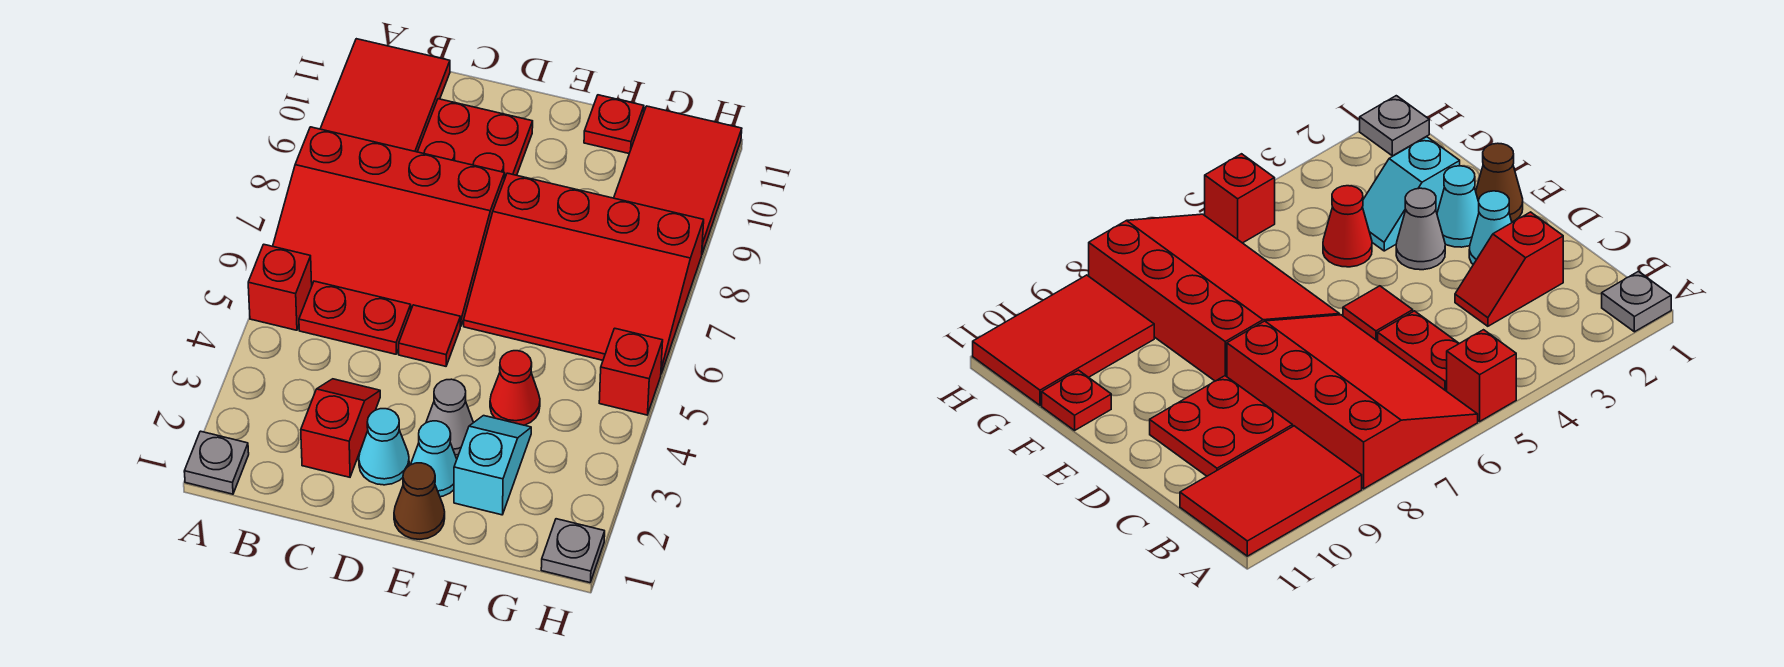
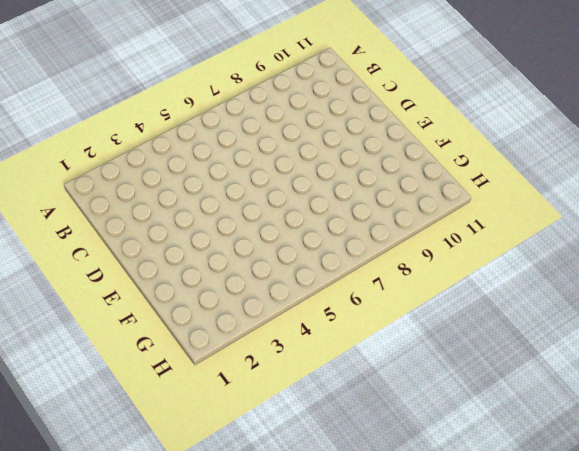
none -> grey plate A1 level 1
none -> red brick A5 level 1
none -> red slope A6:D8 level 1 top 8

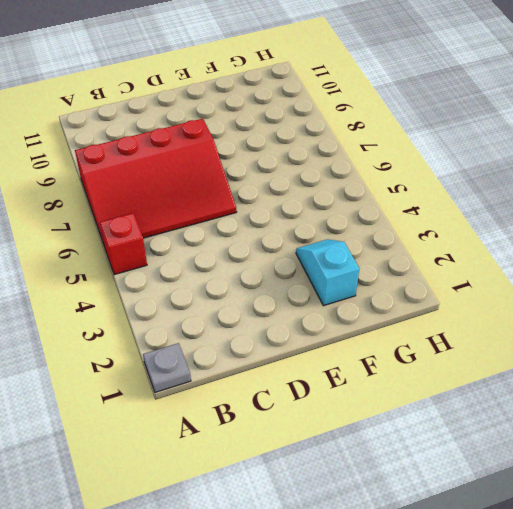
none -> red tile A9:B11 level 1
none -> red plate B5:C5 level 1
none -> red slope C2:C3 level 1 top 2

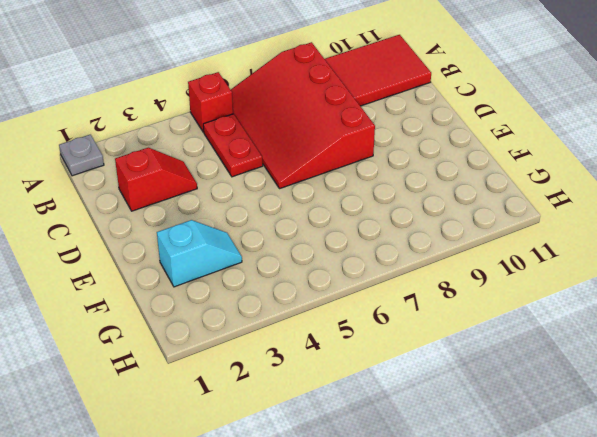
none -> red plate C9:D10 level 1
none -> cyan cone D2 level 1
none -> red tile D5 level 1

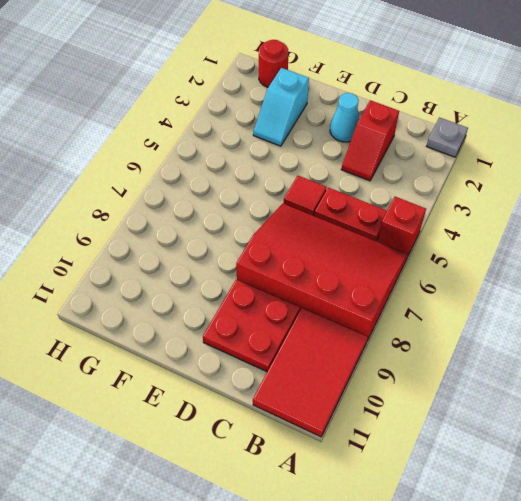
red round brick G1 level 1 -> none
none -> brown cone E1 level 1
none -> cyan cone E2 level 1
none -> grey cone E3 level 1

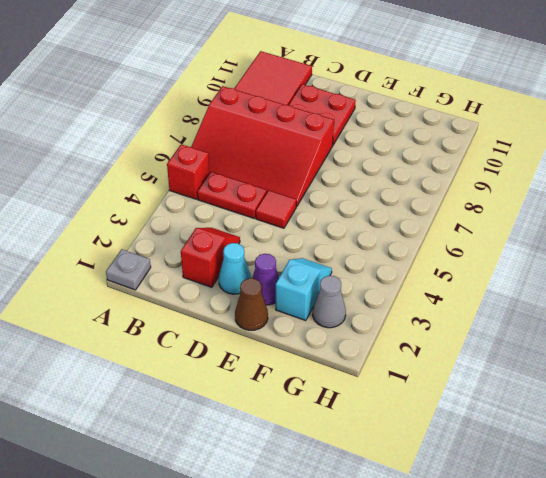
purple cone E2 level 1 -> cyan cone E2 level 1
grey cone G2 level 1 -> grey cone E3 level 1
none -> red slope E6:H8 level 1 top 8
none -> red cone F4 level 1
none -> red plate F11 level 1

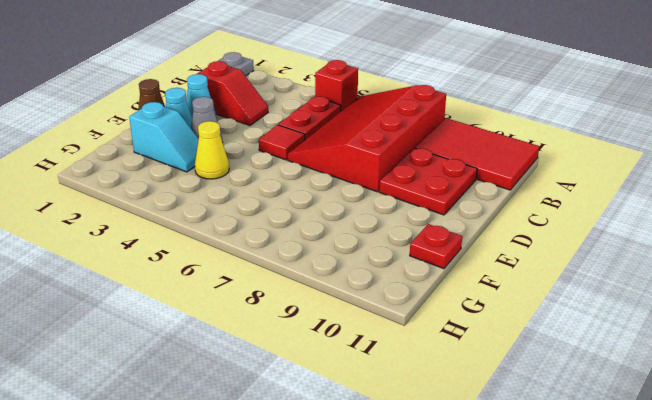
yellow cone F4 level 1 -> red cone F4 level 1
none -> red slope E6:H8 level 1 top 8
none -> red tile G9:H11 level 1
none -> grey plate H1 level 1

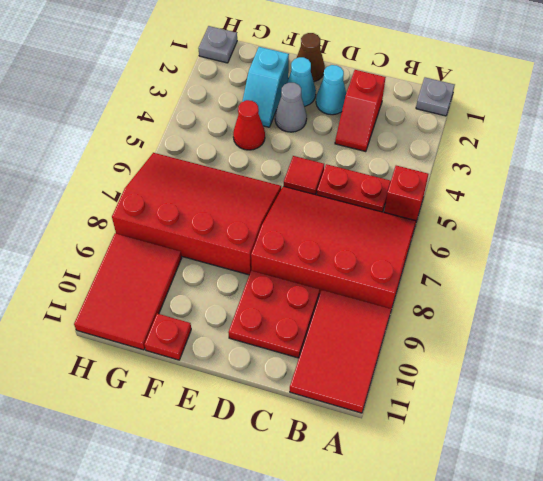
none -> red brick H5 level 1

